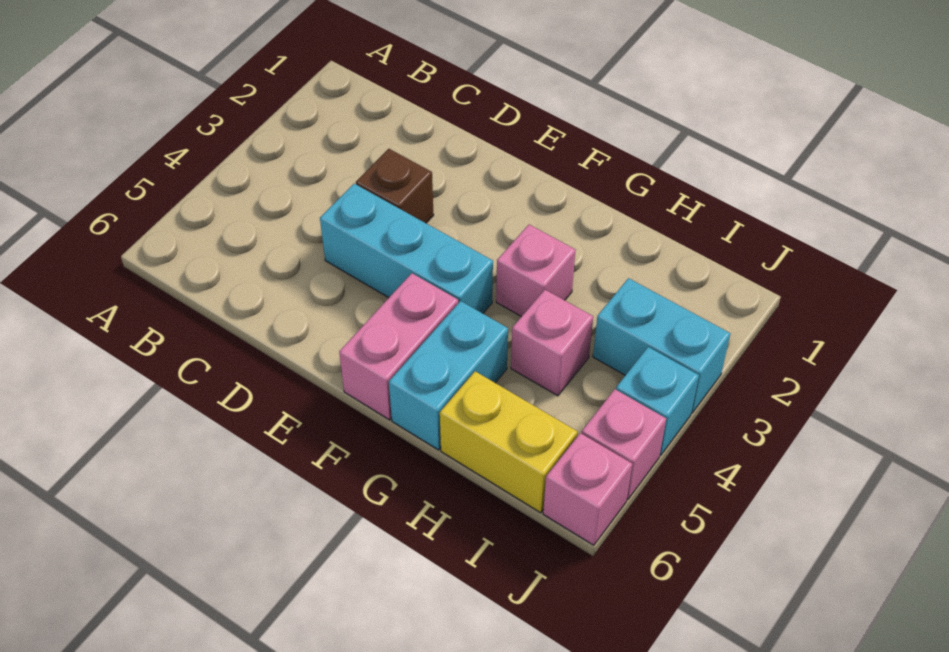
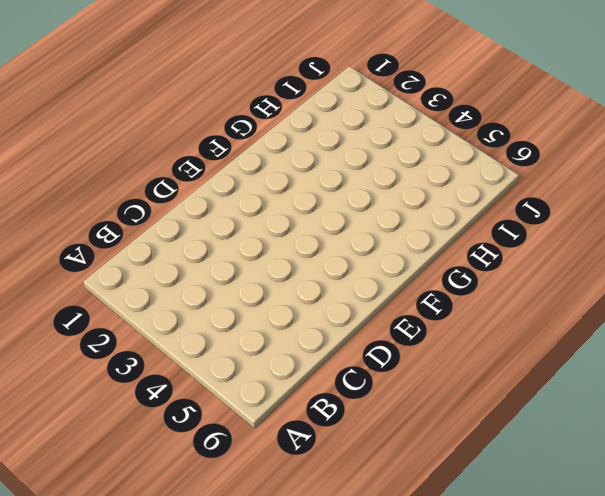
none -> brown brick D3 level 1
none -> cyan brick D4:F4 level 1

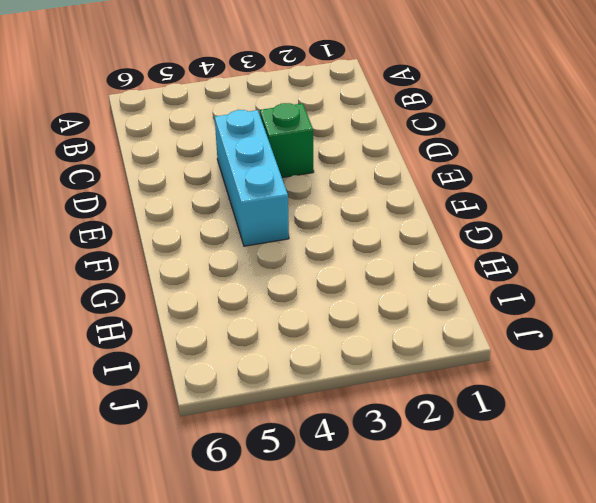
green brick D3 level 1 -> brown brick D3 level 1
none -> pink brick F5:F6 level 1
none -> pink brick G3 level 1

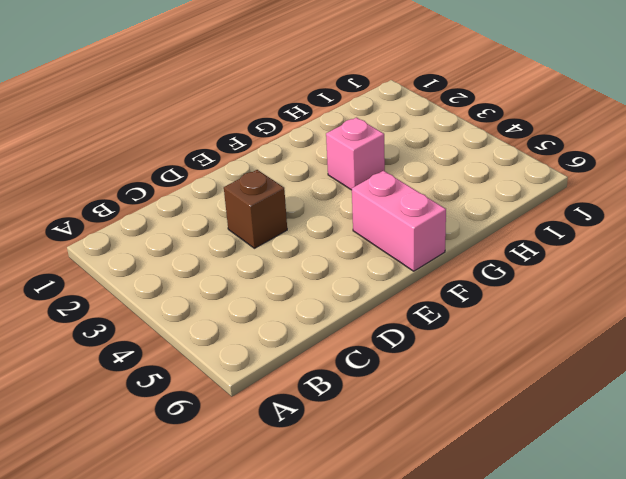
none -> cyan brick D4:F4 level 1
none -> cyan brick G5:G6 level 1

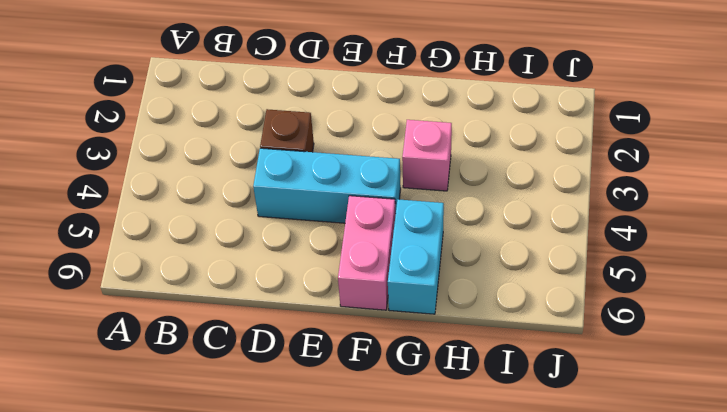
none -> pink brick H4 level 1
none -> yellow brick H6:I6 level 1

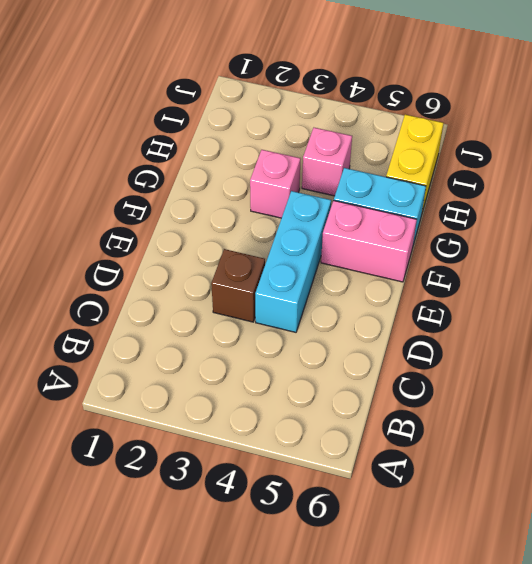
none -> cyan brick I3:J3 level 1
none -> cyan brick J4 level 1

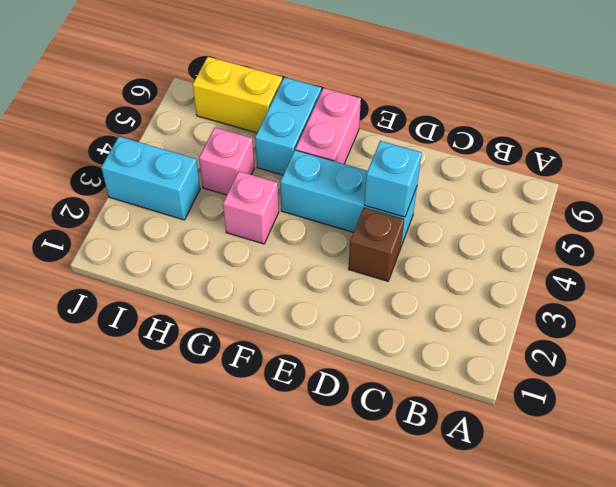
cyan brick D4 level 2 -> cyan brick J4 level 1
none -> pink brick J5 level 1
none -> pink brick J6 level 1

